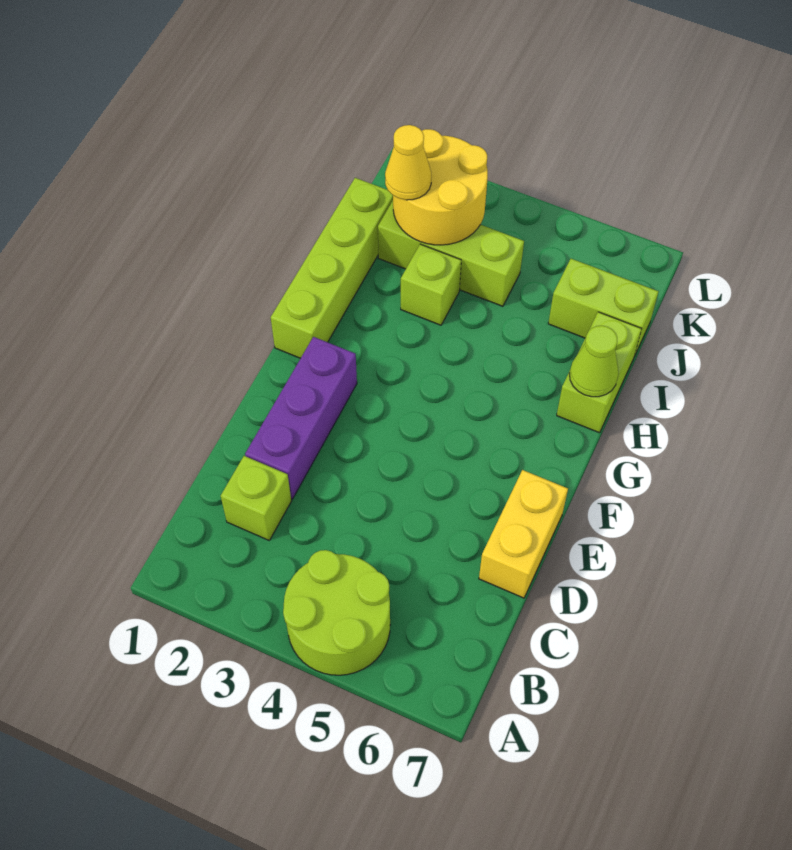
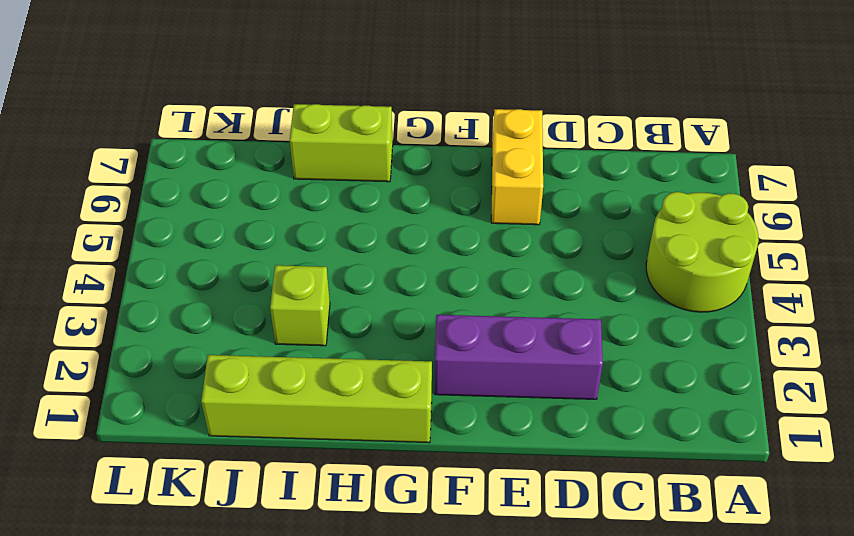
yellow brick E6:E7 level 1 -> yellow brick D7:E7 level 1
none -> lime brick C2 level 1
none -> lime brick J2:J4 level 1
none -> lime brick J6:J7 level 1

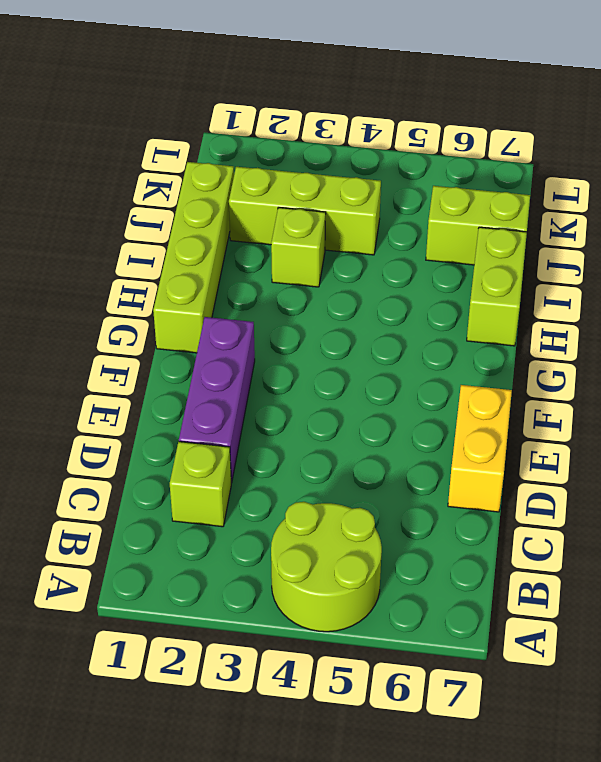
none -> lime cone H7 level 2
none -> yellow round brick J2:K3 level 2
none -> yellow cone J2 level 3

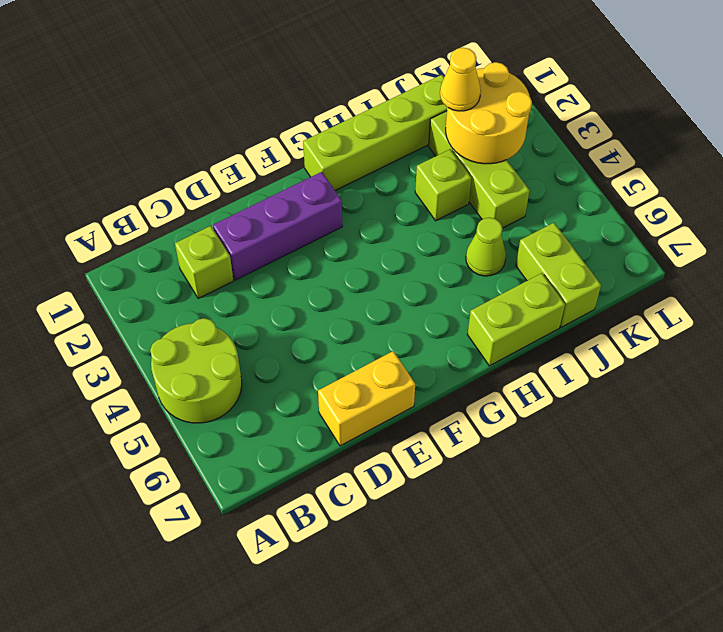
lime cone I5 level 1 -> lime cone H7 level 2

